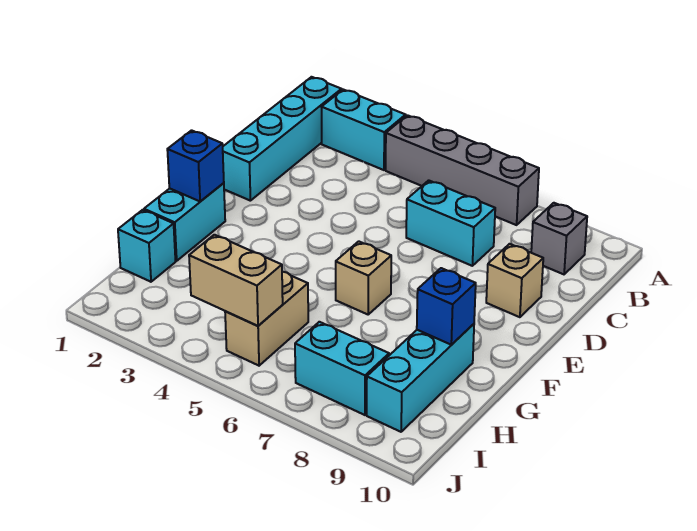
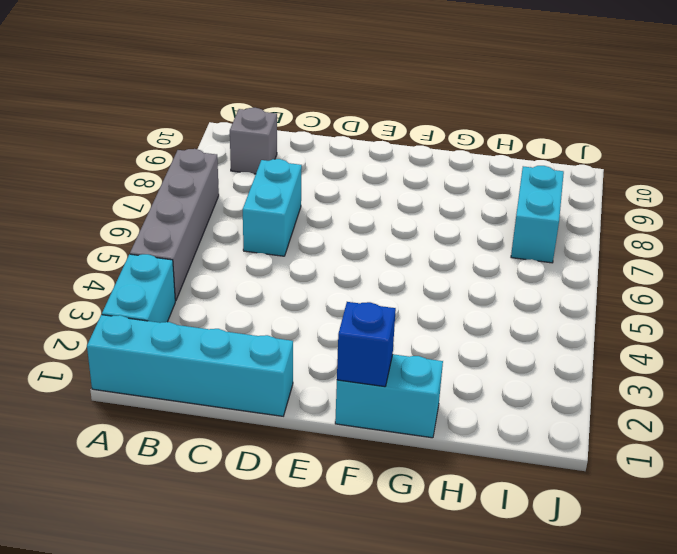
none -> tan brick D9 level 1
none -> tan brick F6 level 1
none -> cyan brick G9:I9 level 1

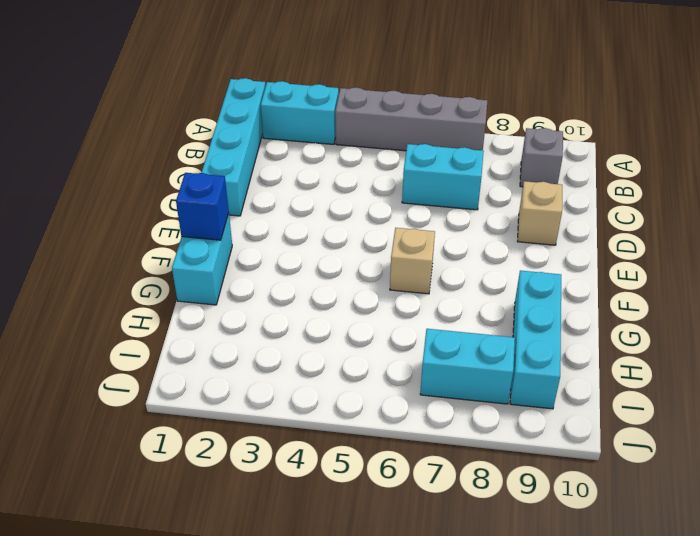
none -> cyan brick H1 level 1
none -> tan brick H5:I5 level 1
none -> blue brick G9 level 2

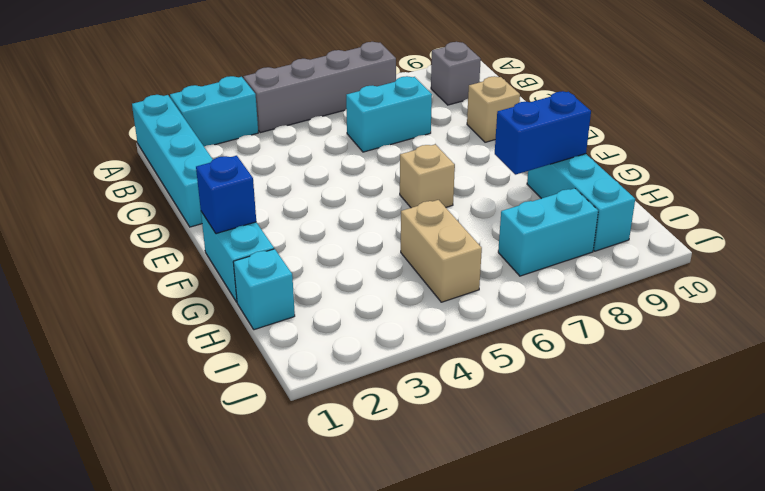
blue brick G8:G9 level 2 -> blue brick G9 level 2
none -> tan brick I4:I5 level 2

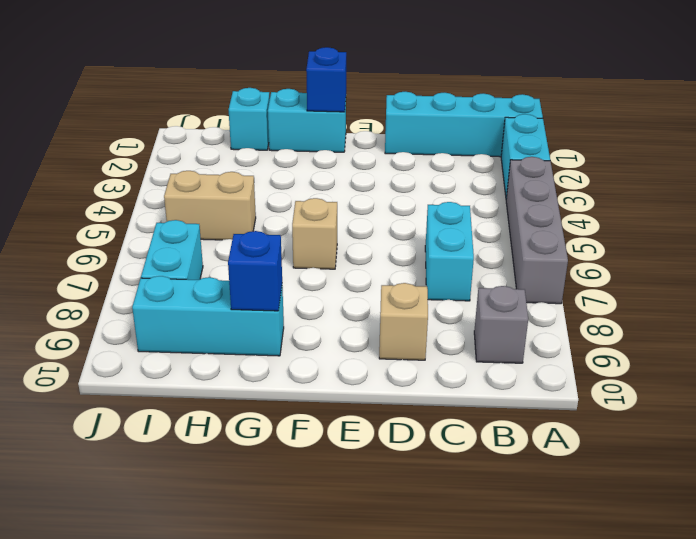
none -> tan brick I4:I5 level 2

